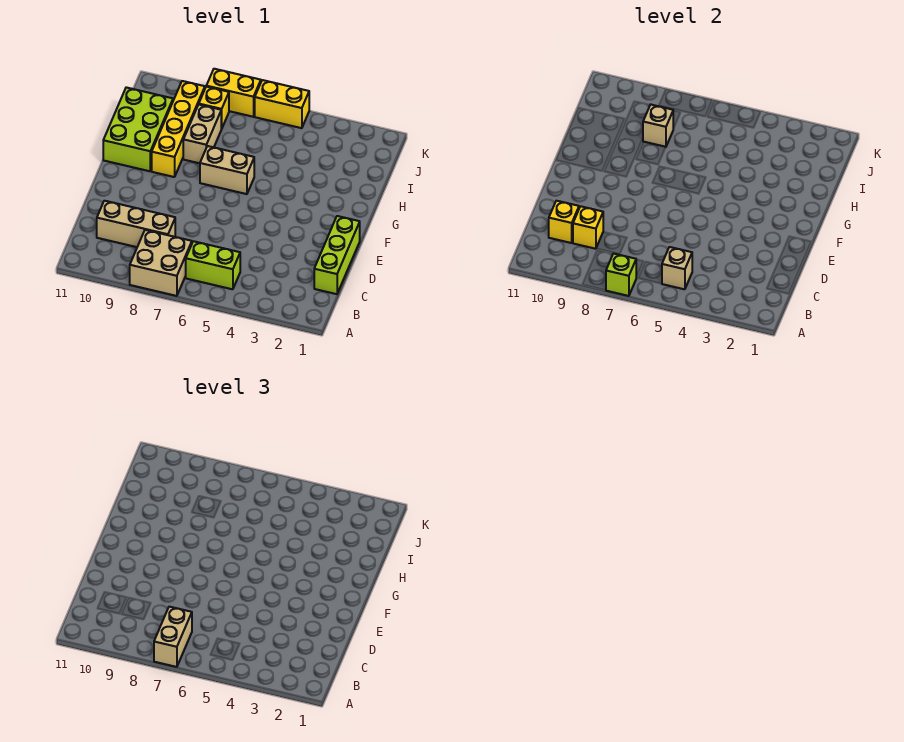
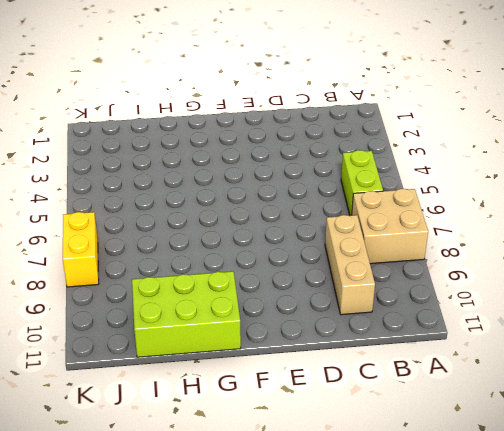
none -> lime brick C1:E1 level 1
none -> tan brick G6:G7 level 1
none -> yellow brick G9:J9 level 1

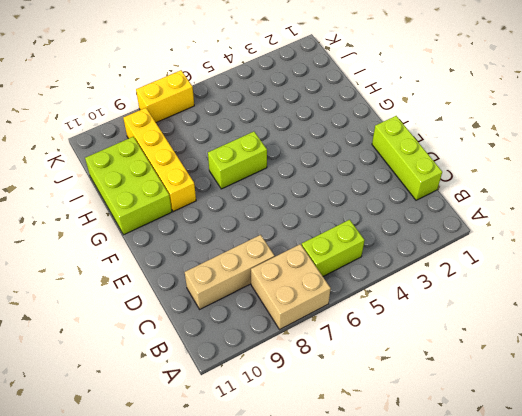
lime brick G6:G7 level 1 -> tan brick G6:G7 level 1
none -> tan brick H8:I8 level 1
none -> yellow brick J8 level 1
none -> yellow brick K5:K6 level 1

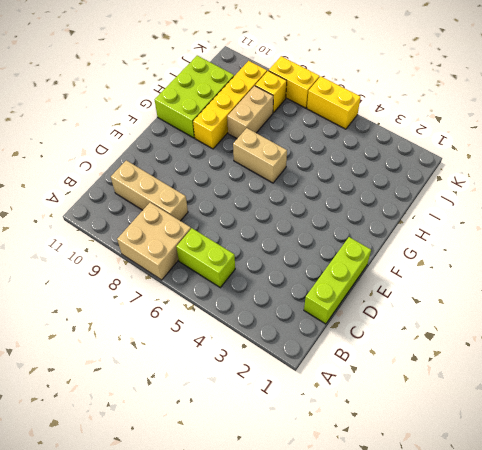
none -> lime brick A7 level 2
none -> tan brick B5 level 2
none -> yellow brick C9 level 2

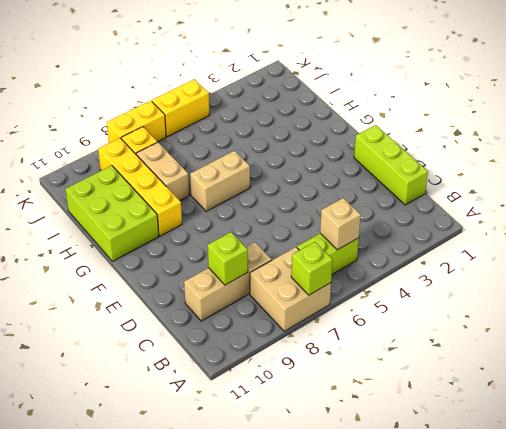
lime brick C9 level 2 -> yellow brick C9 level 2
none -> yellow brick C10 level 2
none -> tan brick I8 level 2
none -> tan brick A7:B7 level 3

